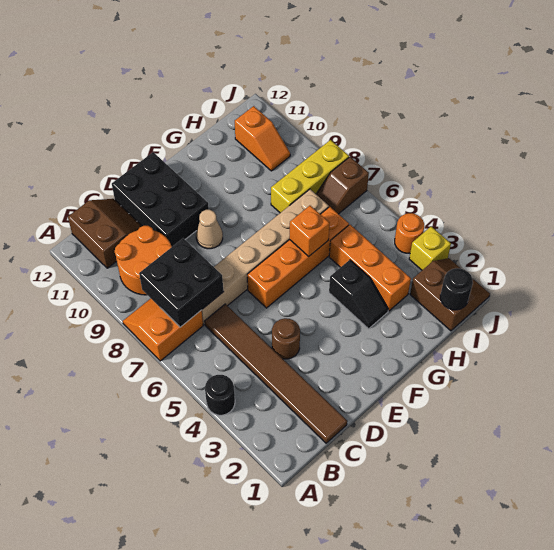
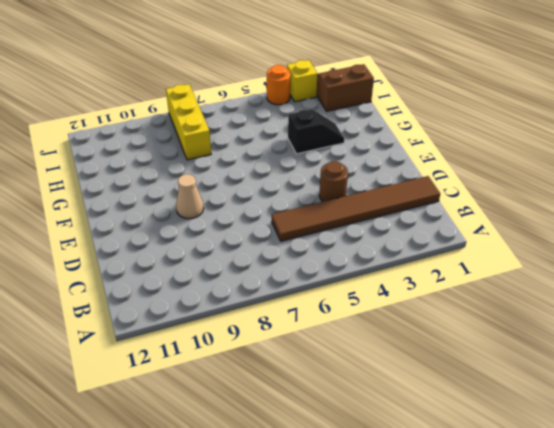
none -> black round brick A4 level 1
none -> orange slope A7:B8 level 1 top 7
none -> orange round brick B9:C10 level 1

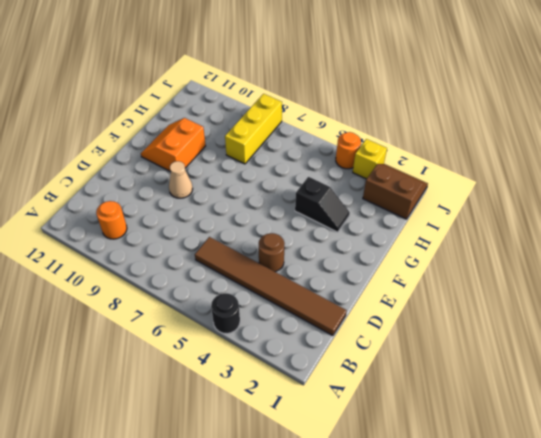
orange round brick B10 level 1 -> orange round brick B9:C10 level 1
orange slope F10:G11 level 1 top 10 -> orange slope A7:B8 level 1 top 7
none -> brown slope B11:C12 level 1 top B
none -> tan brick C7:H7 level 1
none -> black brick D10:E12 level 1

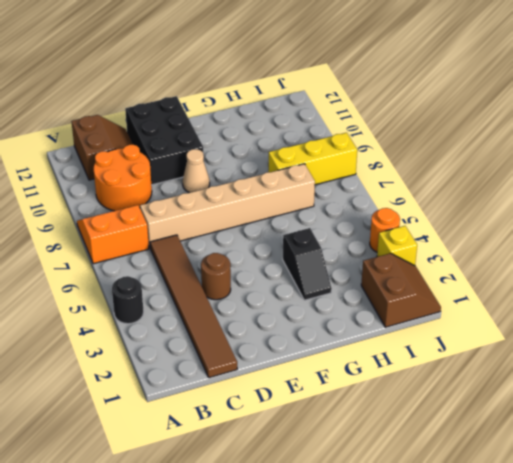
none -> orange brick E6:H6 level 1
none -> orange brick H3:H5 level 1
none -> brown slope I7:J7 level 1 top J

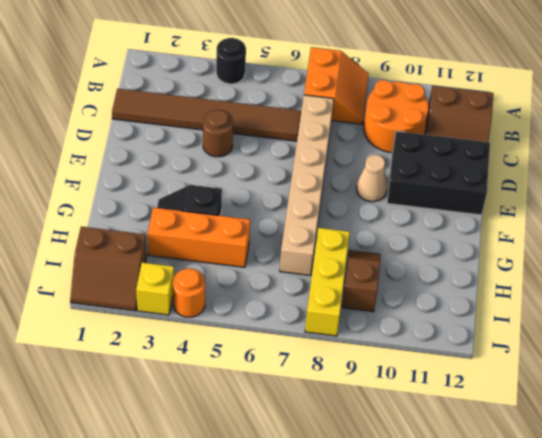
brown slope H9:I9 level 1 top I -> brown slope I7:J7 level 1 top J
none -> orange brick E6:H6 level 1
none -> orange slope I10:I11 level 1 top 11
none -> black brick B7:C8 level 2

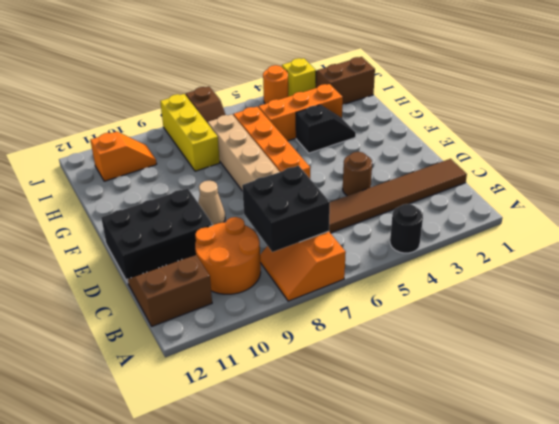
none -> orange brick G6 level 2
none -> black round brick I1 level 2

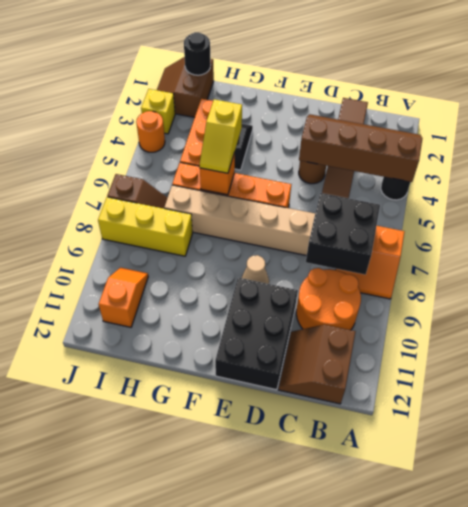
brown slope A3:D4 level 2 top 4 -> none
yellow slope G5:G6 level 3 top 5 -> none

